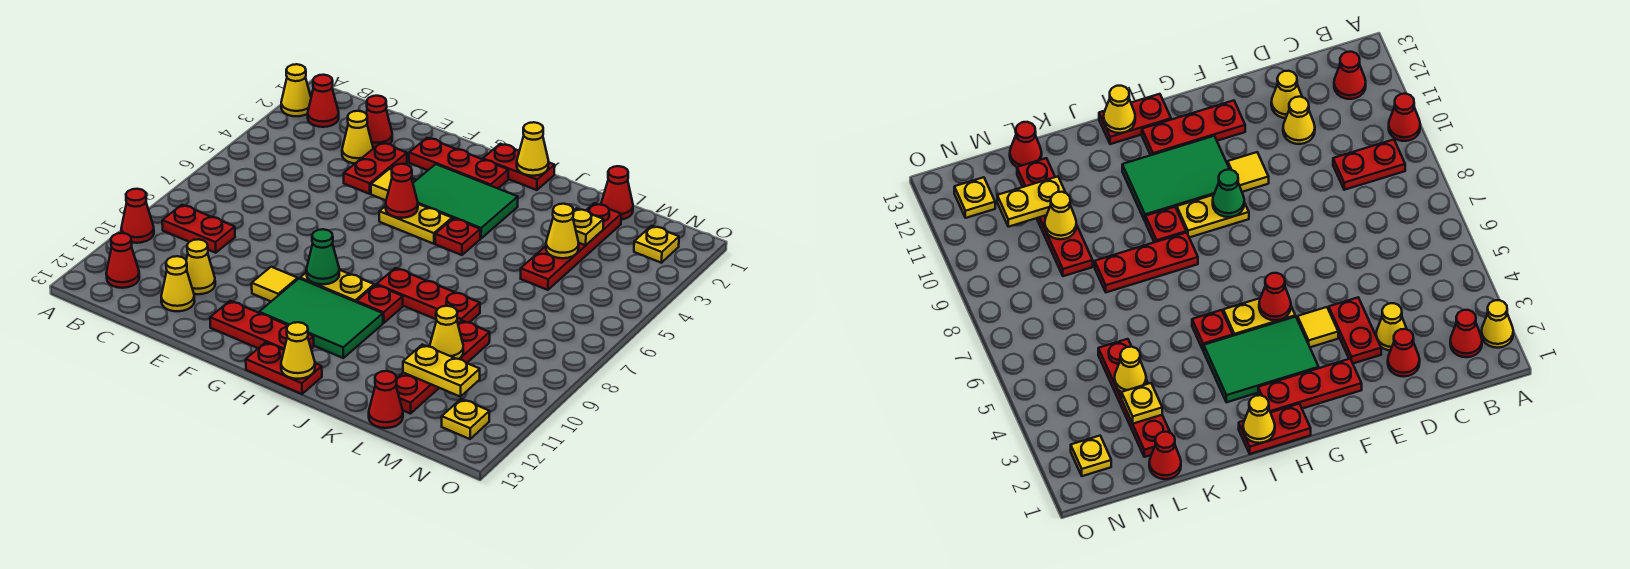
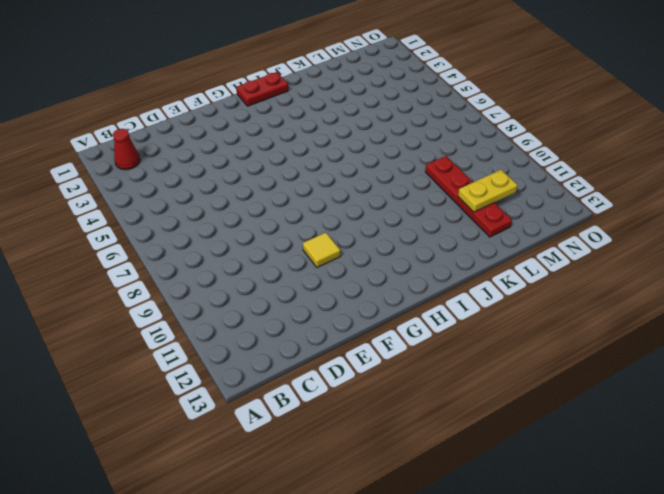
none -> yellow cone A2 level 1
none -> red cone A10 level 1
none -> red plate B9:C9 level 1
none -> red cone B12 level 1

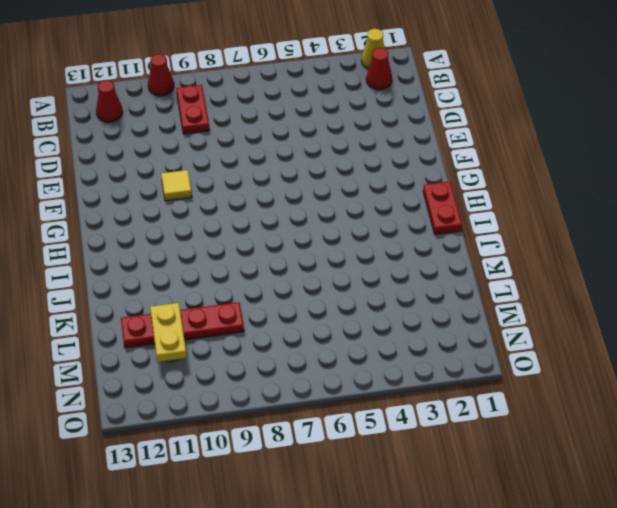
none -> red cone D2 level 1
none -> yellow cone D3 level 1
none -> yellow cone D11 level 1
none -> yellow cone D12 level 1

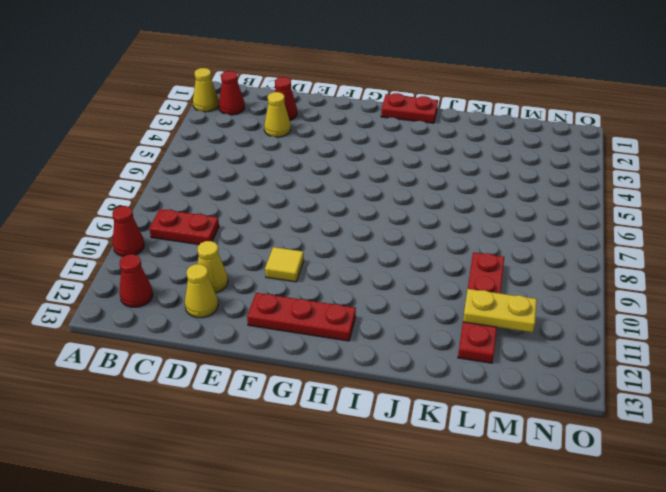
none -> red plate E3:E4 level 1
none -> red plate F2:H2 level 1
none -> yellow tile F4 level 1
none -> green tile G3:I4 level 1

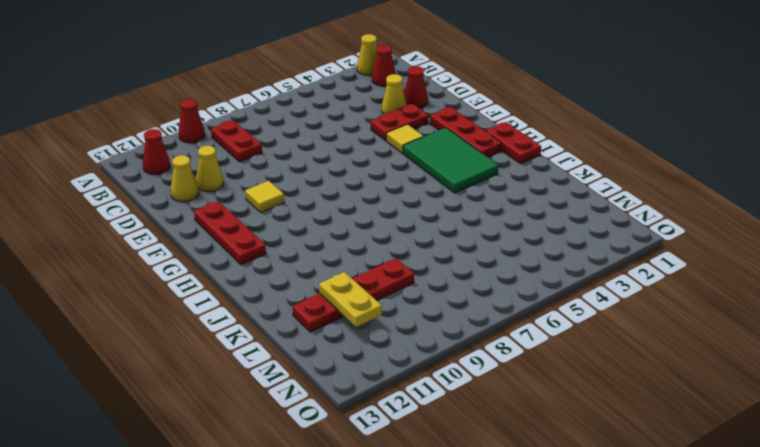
none -> yellow plate G5:H5 level 1
none -> yellow plate G9:H9 level 1
none -> green tile G10:I11 level 1
none -> red plate H13:I13 level 1

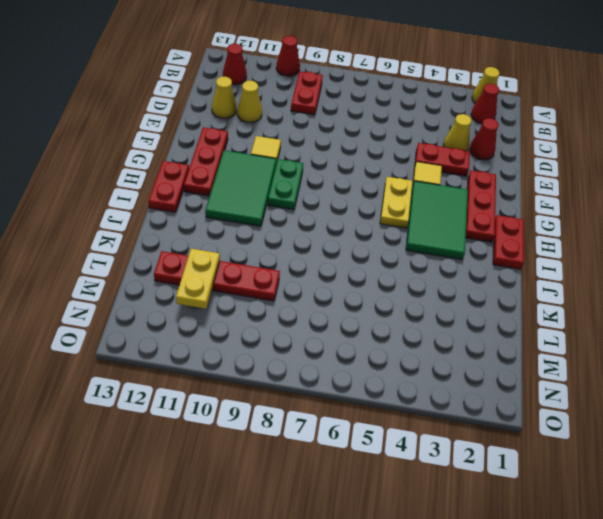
green plate G9:H9 level 1 -> yellow plate G9:H9 level 1
none -> red plate I5 level 1
none -> red plate I8:K8 level 1
none -> red plate I9 level 1
none -> red cone L1 level 1

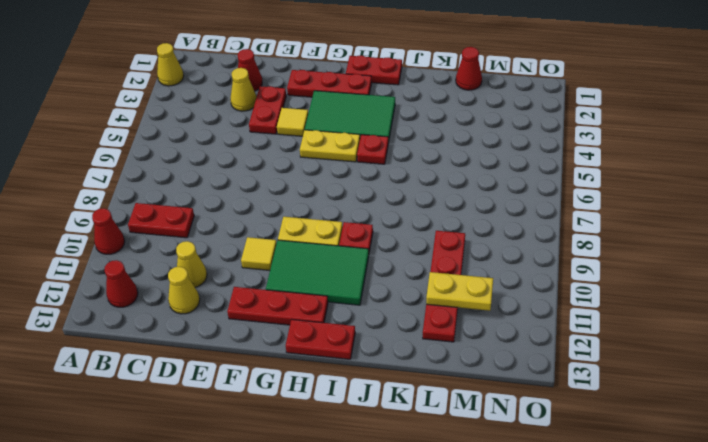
none -> red cone B2 level 1
none -> red plate I8:K8 level 1
none -> red plate L2:L5 level 1
none -> red cone L13 level 1

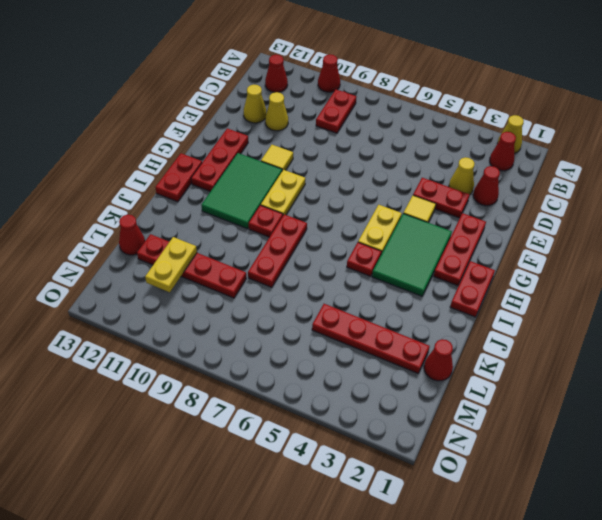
none -> yellow plate N2 level 1
none -> yellow plate N12 level 1
none -> red cone G5 level 2
none -> green cone G9 level 2

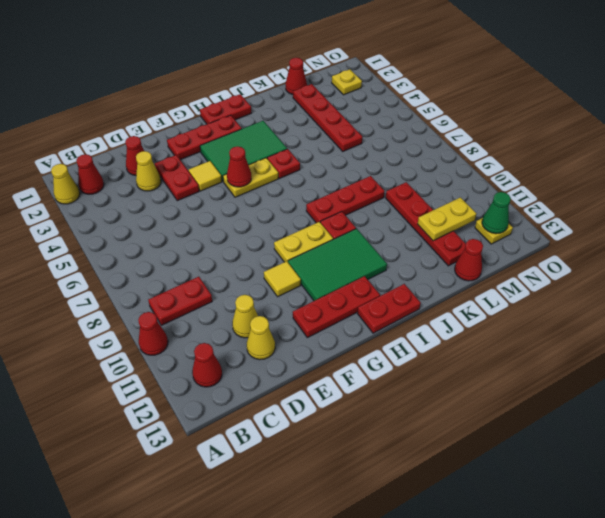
green cone N12 level 2 -> green cone G9 level 2
none -> yellow cone I1 level 2
none -> yellow cone I13 level 2
none -> yellow plate L3 level 2
none -> yellow cone L4 level 2

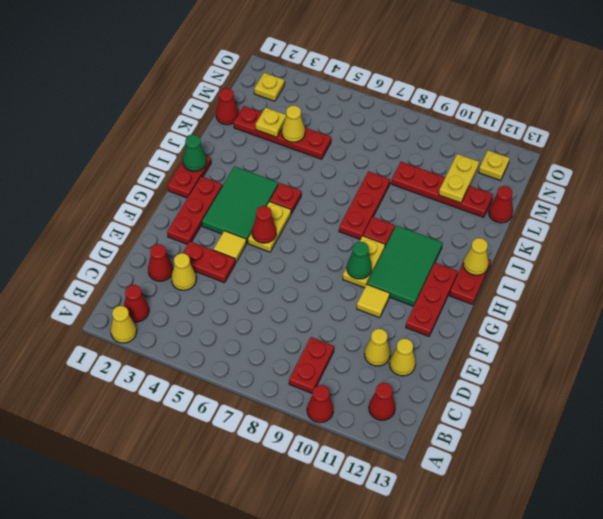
green cone I1 level 2 -> yellow cone I1 level 2
none -> yellow cone L10 level 2

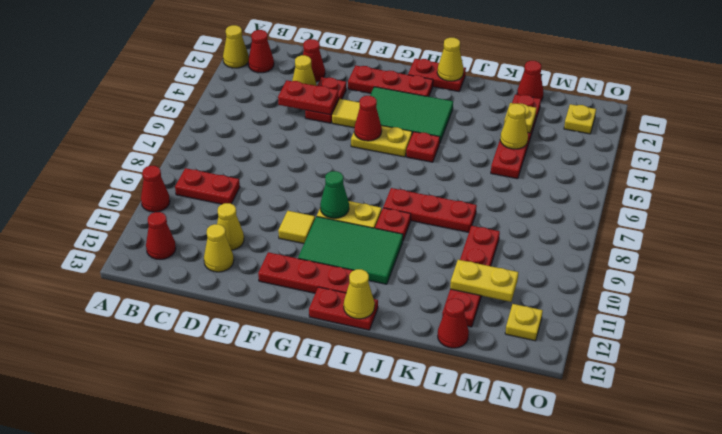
red plate D4:E4 level 2 -> none
none -> yellow cone L10 level 2

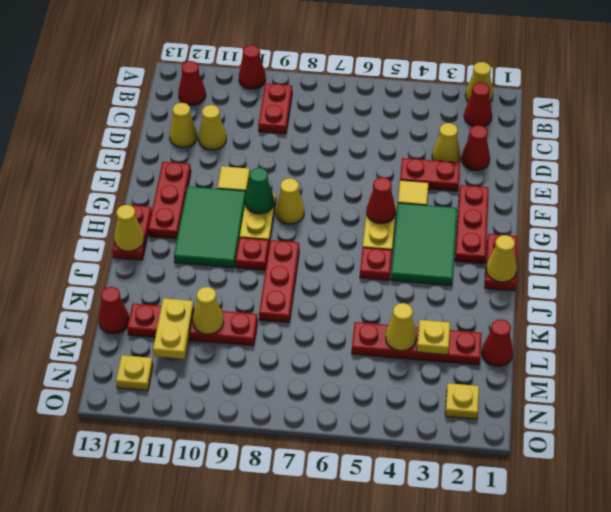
yellow cone G8 level 1 -> none

